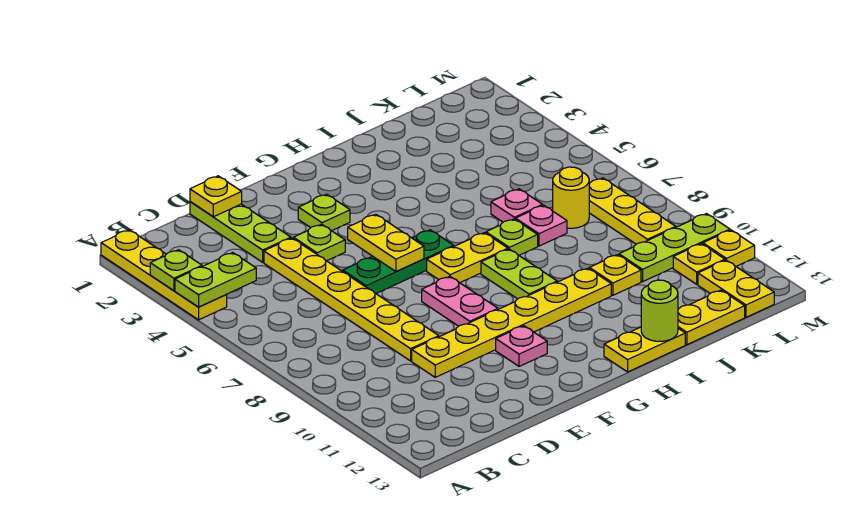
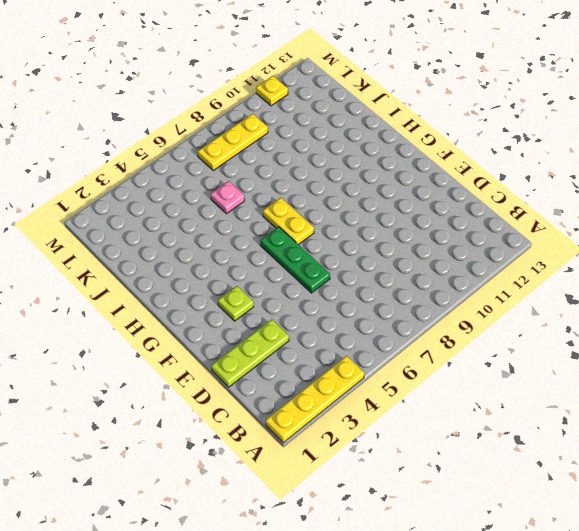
none -> yellow plate D4:D9 level 1
none -> yellow plate D10:I10 level 1
none -> lime plate E4 level 1

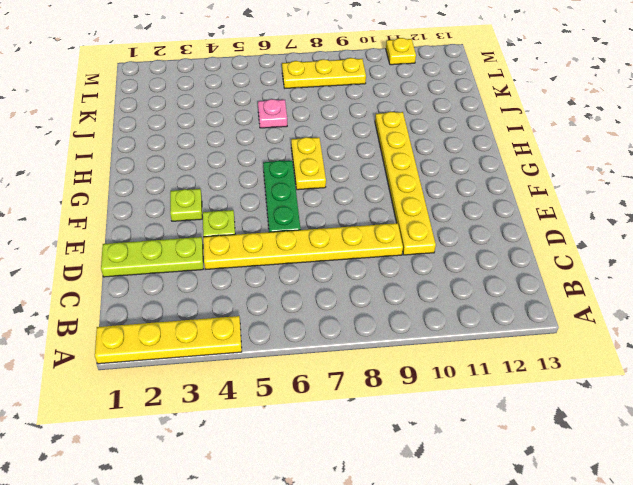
none -> pink plate F8:F9 level 1
none -> pink plate F11 level 1
none -> lime plate H8:H9 level 1

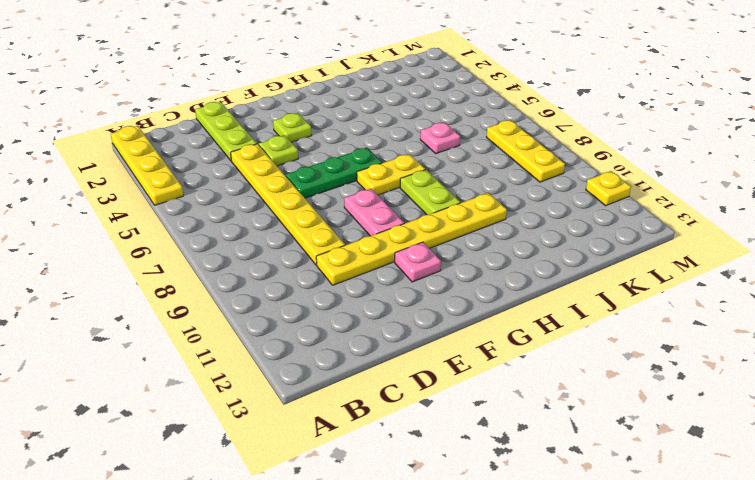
none -> yellow plate H13:I13 level 1
none -> lime plate I7 level 1
none -> pink plate J7 level 1

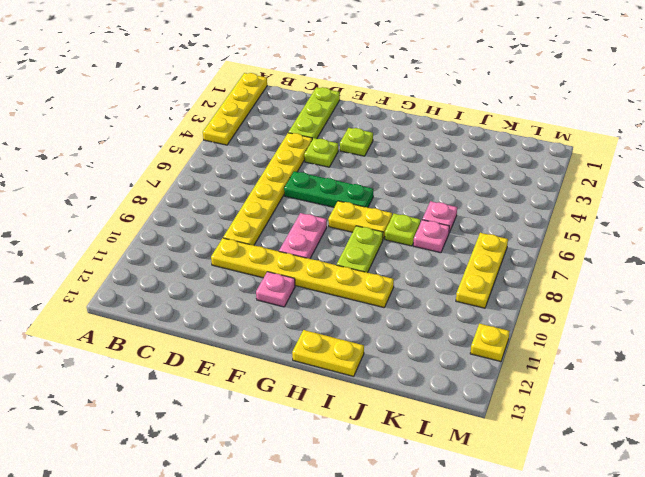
none -> yellow plate J10 level 1
none -> yellow plate J13:K13 level 1
none -> yellow round brick K7 level 1

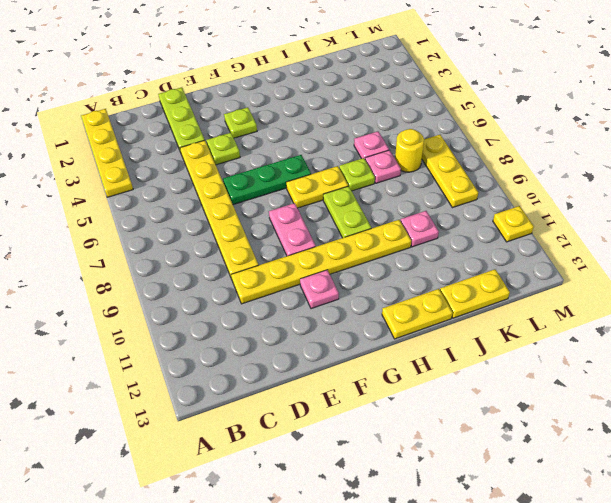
pink plate J10 level 1 -> yellow plate J10 level 1
none -> lime plate K10:M10 level 1
none -> yellow plate L11 level 1
none -> yellow plate L12:L13 level 1

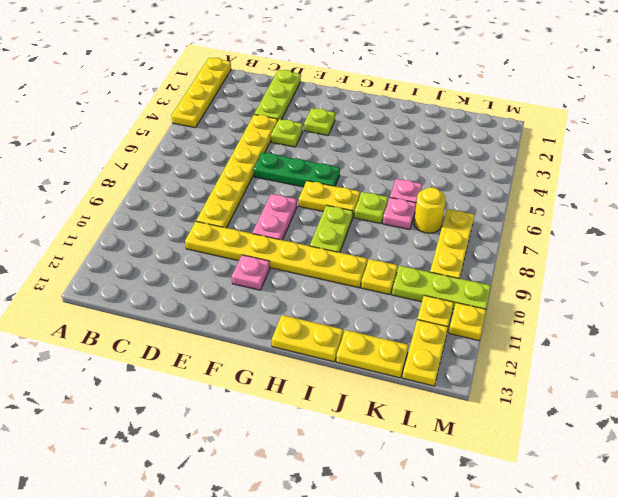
none -> lime plate A3 level 2
none -> lime plate A4:B4 level 2
none -> yellow plate D1 level 2

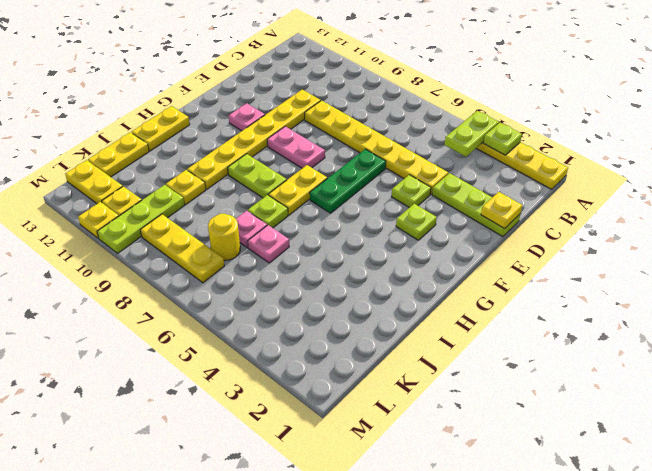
none -> yellow plate F5:F6 level 2
none -> lime round brick I13 level 2

